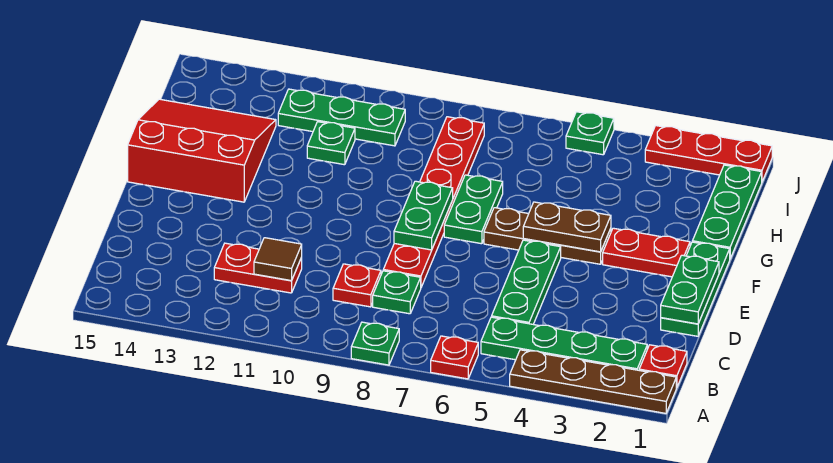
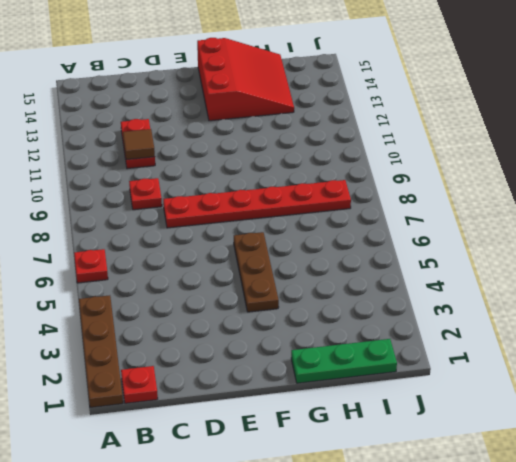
none -> green plate A8 level 1
none -> green plate B2:B5 level 1
none -> green plate C5:E5 level 1

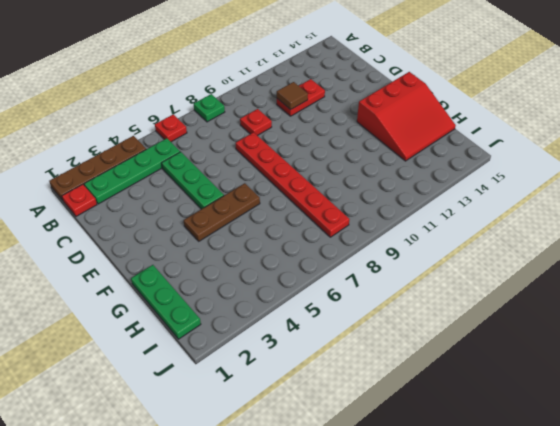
none -> green plate C8 level 1
none -> green plate D1:F1 level 1
none -> red plate F2:F3 level 1

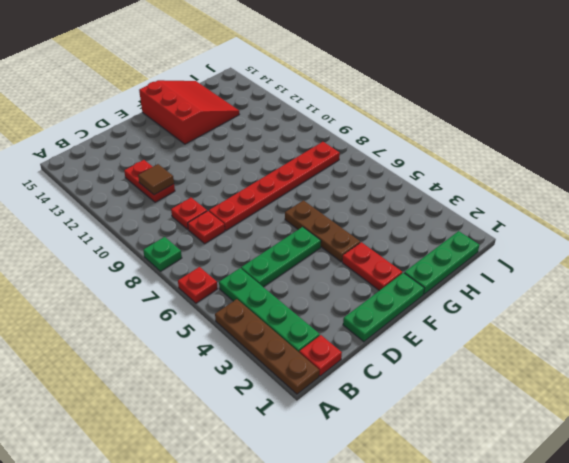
red plate C8 level 1 -> green plate C8 level 1
none -> green plate F7:G7 level 1
none -> green plate H11 level 1
none -> green plate I10:I12 level 1

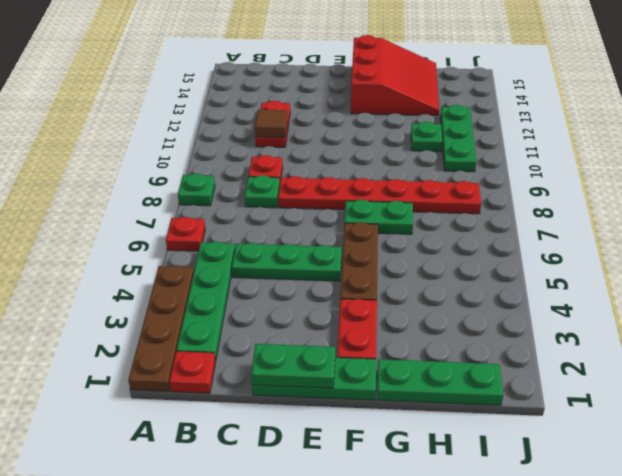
none -> red plate J1:J3 level 1
none -> green plate J5 level 1
none -> green plate E8:F8 level 2

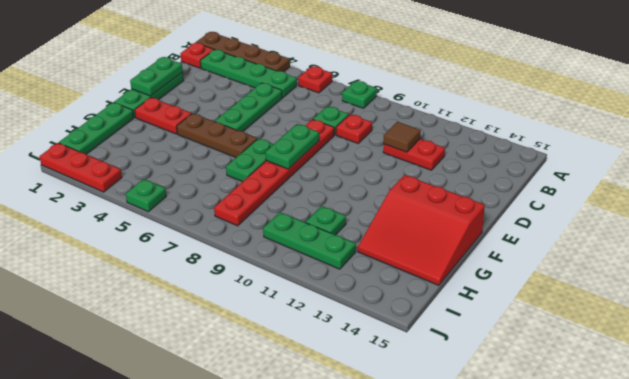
none -> brown plate F4:F5 level 2

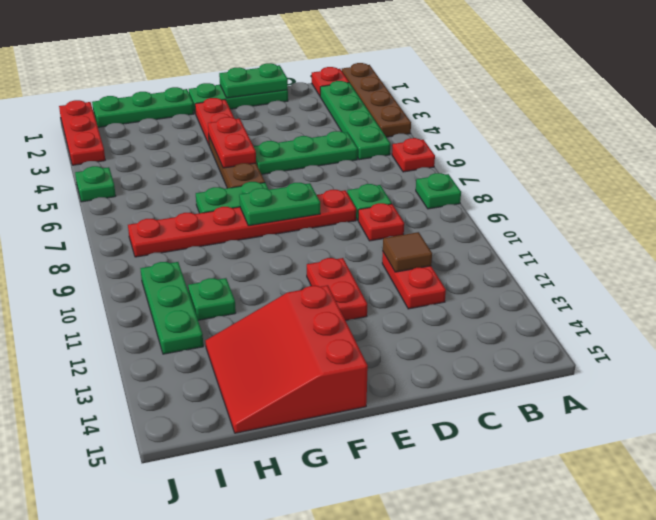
red plate E11:E12 level 1 -> none
red plate F4:F5 level 2 -> brown plate F4:F5 level 2

